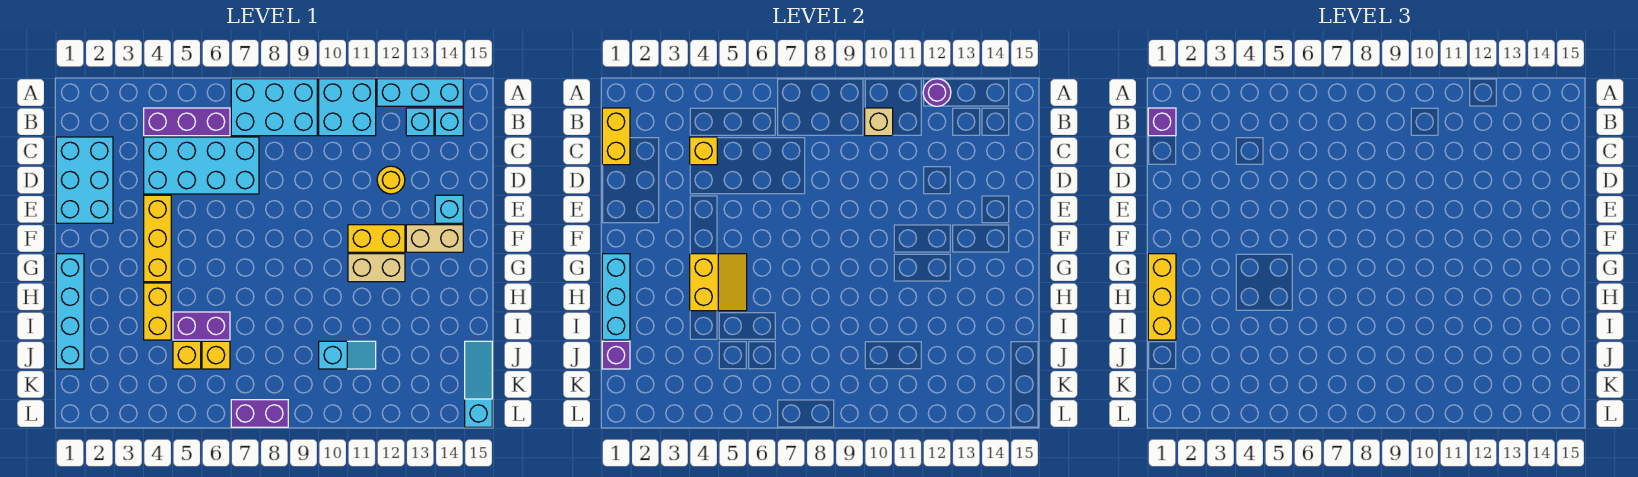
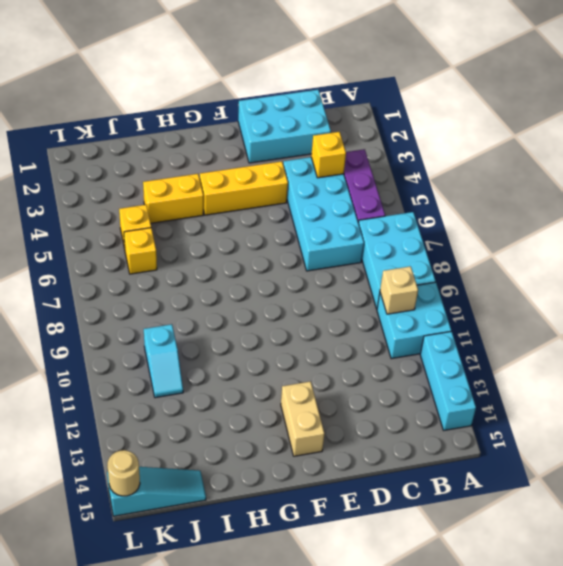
tan round brick L15 level 2 -> none
none -> cyan brick B13 level 1
none -> cyan brick B14 level 1
none -> yellow round brick D12 level 1
none -> cyan brick E14 level 1

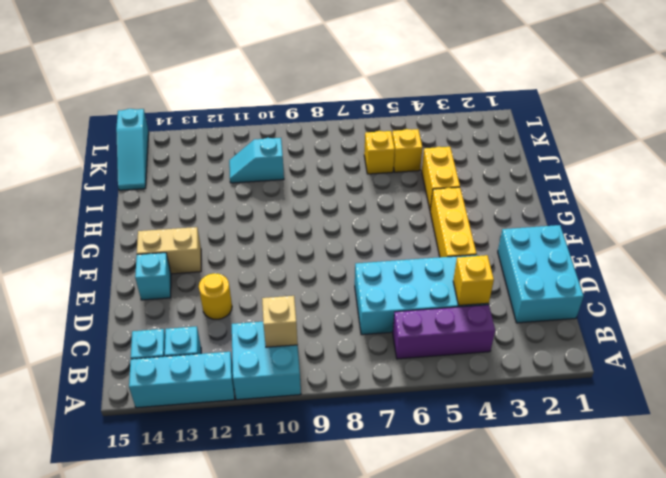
none -> cyan brick A7:B9 level 1
none -> yellow brick F11:F12 level 1
none -> cyan brick G1:J1 level 1
none -> tan brick G11:G12 level 1

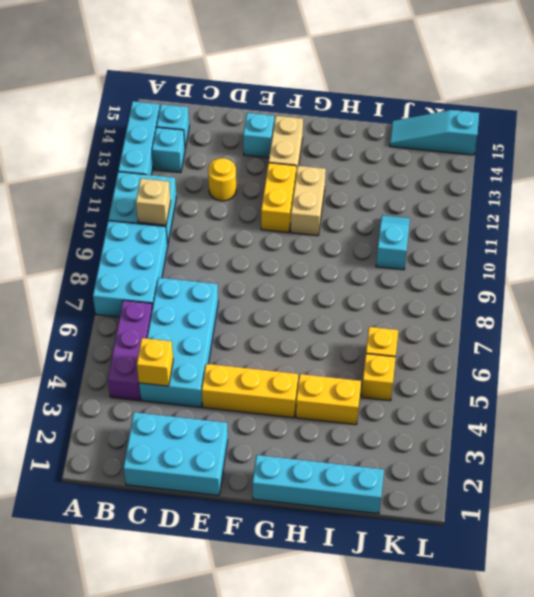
none -> purple brick I5:I6 level 1
none -> purple brick L7:L8 level 1
none -> purple round brick A12 level 2
none -> yellow brick B1:C1 level 2

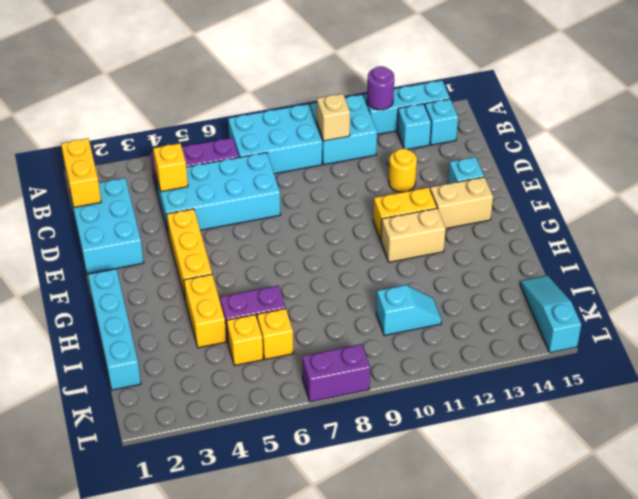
none -> cyan brick G1:I1 level 2
none -> yellow slope G4:H5 level 2 top 4
none -> purple brick J1 level 2
none -> purple brick B1 level 3

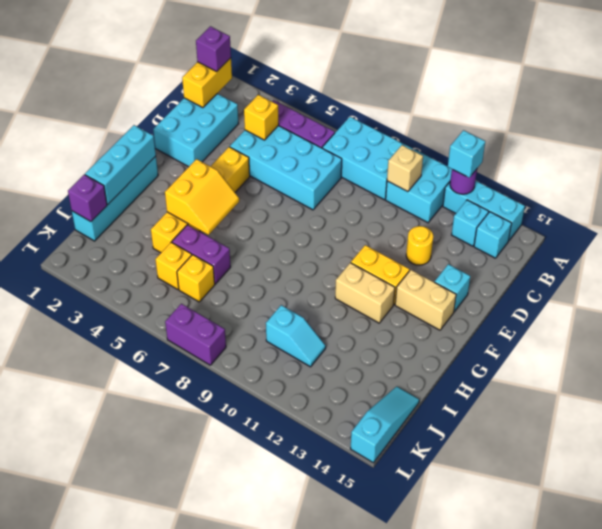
cyan brick A12 level 3 -> none
none -> yellow brick G1:I1 level 3

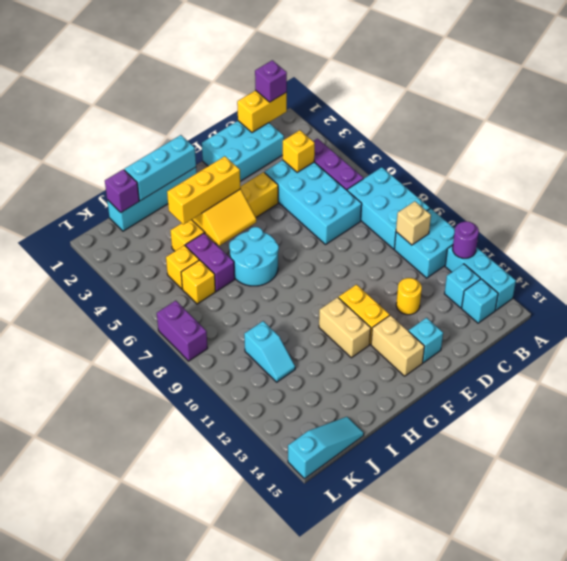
yellow brick G4:I4 level 3 -> yellow brick G1:I1 level 3
cyan round brick G6:H7 level 1 -> none

